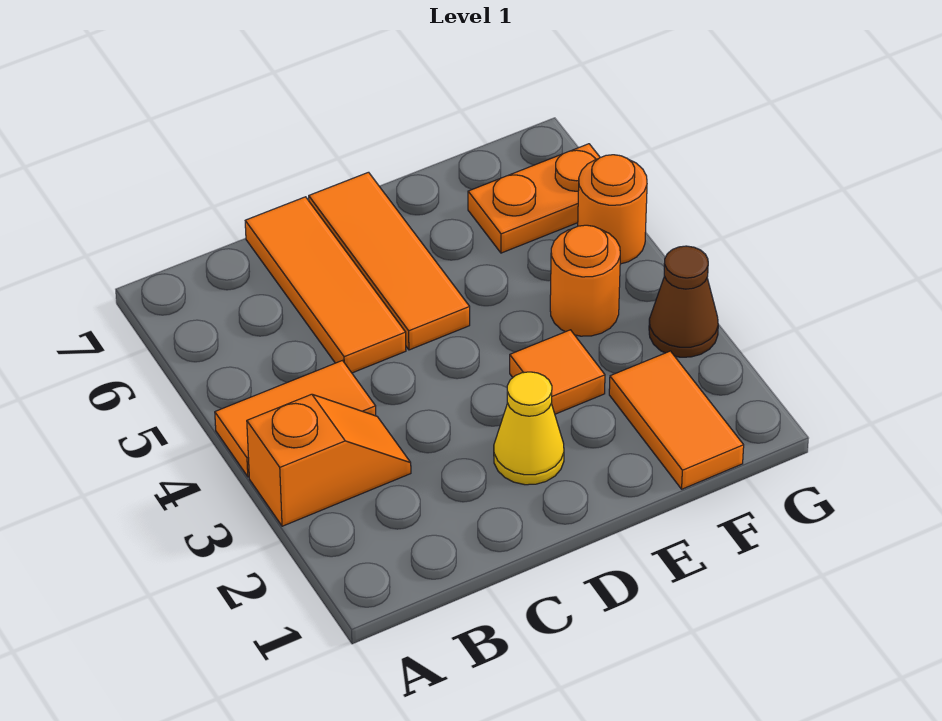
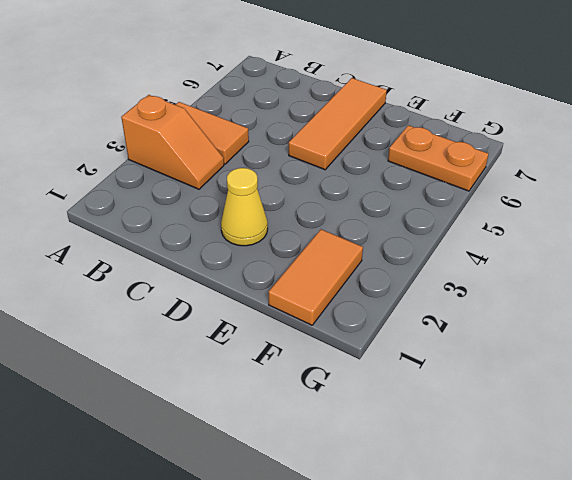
none -> orange tile C5:C7 level 1
none -> orange tile E3 level 1

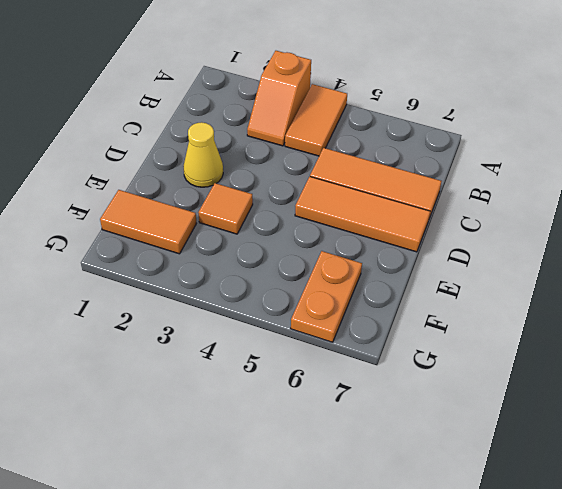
none -> orange round brick F4 level 1
none -> brown cone G3 level 1

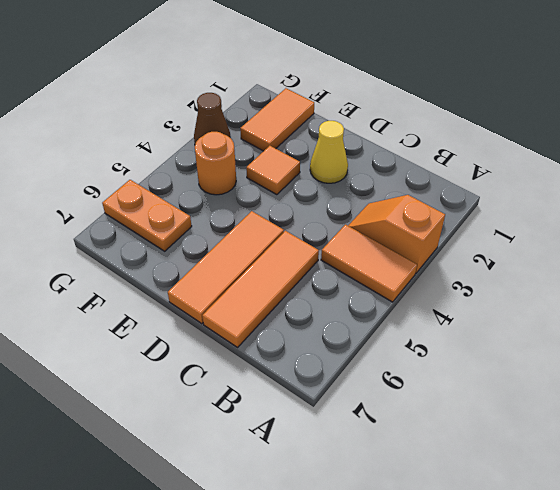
none -> orange round brick G5 level 1

